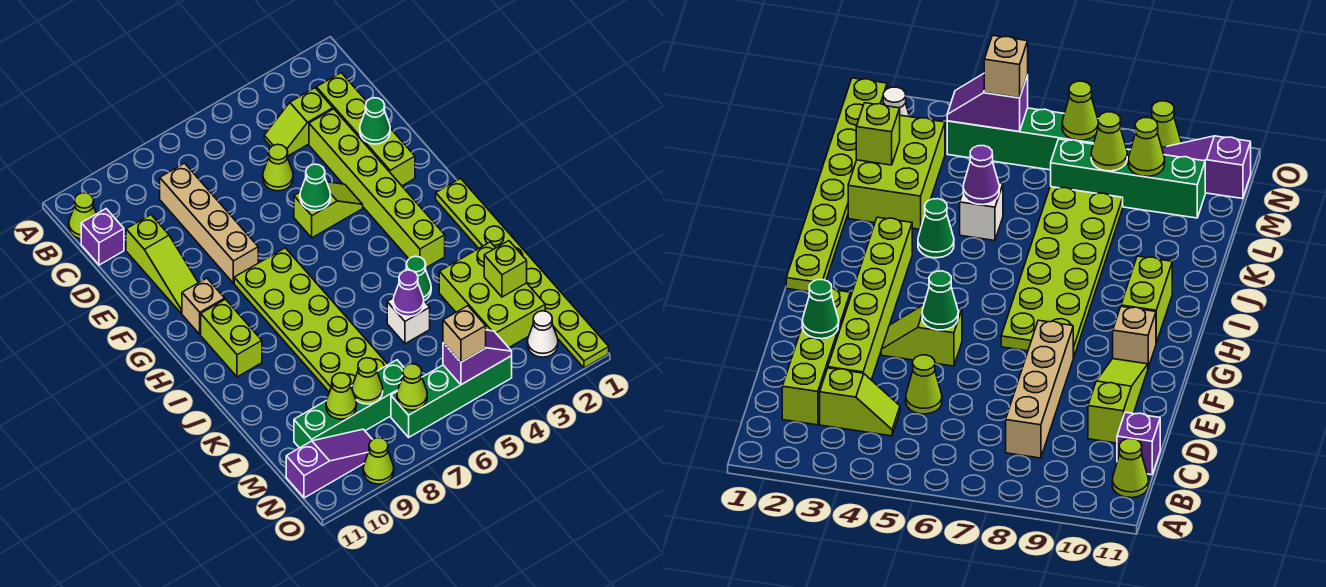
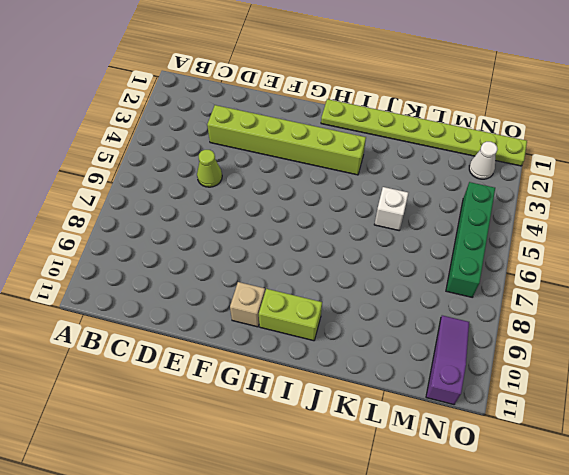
none -> lime cone B11 level 1
none -> lime brick C2:F2 level 1
none -> lime slope C3:C4 level 1 top 3
none -> tan brick C8:F8 level 1

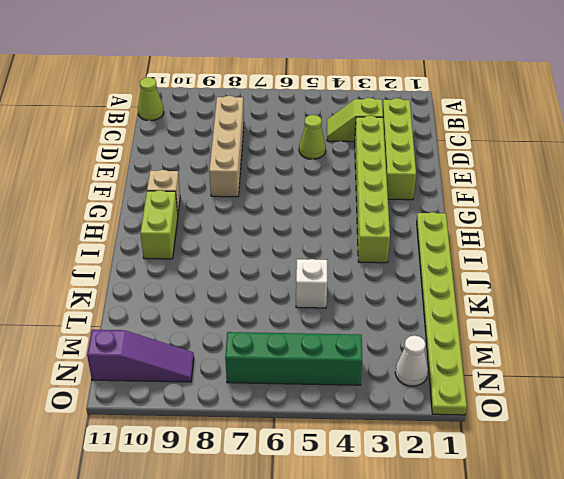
none -> purple brick C11 level 1
none -> lime slope D10:F10 level 1 top D
none -> lime slope F4:F5 level 1 top 5
none -> lime plate G7:L8 level 1

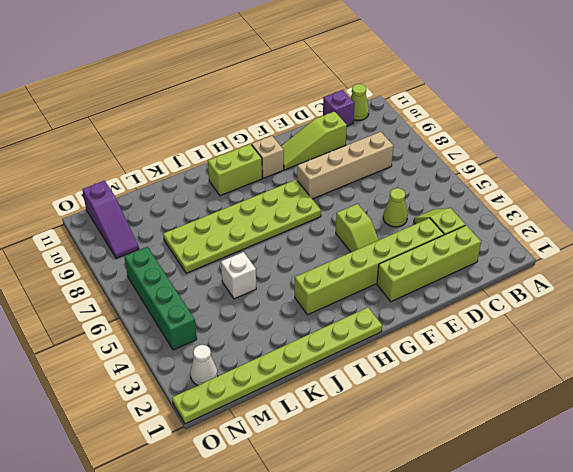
none -> green cone J4 level 1
none -> lime brick K2:M3 level 1
none -> green brick M7:M10 level 1
none -> lime cone O9 level 1

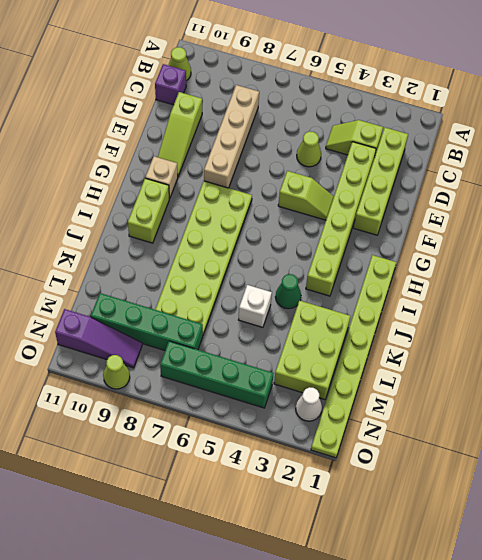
none -> green cone E2 level 2
none -> green cone F5 level 2
none -> purple cone K5 level 2
none -> lime brick L2 level 2

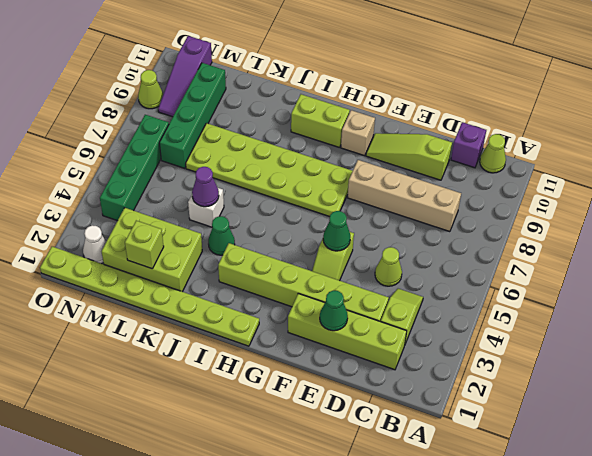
none -> lime cone M8 level 2
none -> lime cone M9 level 2
none -> purple slope N4:N5 level 2 top 5
none -> lime cone N7 level 2

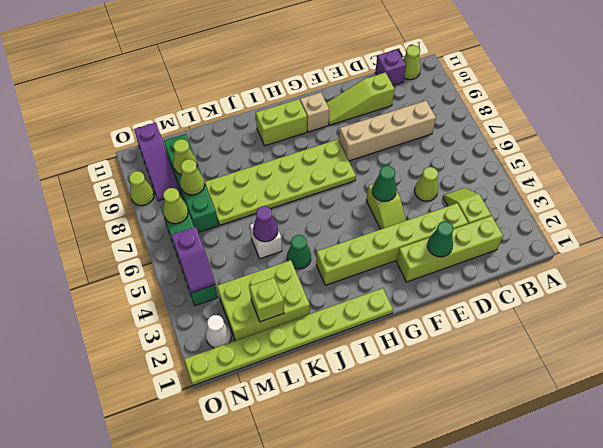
none -> tan brick N5 level 3

